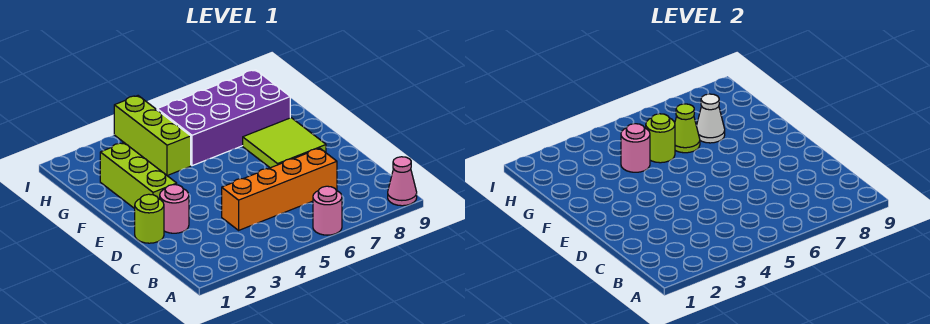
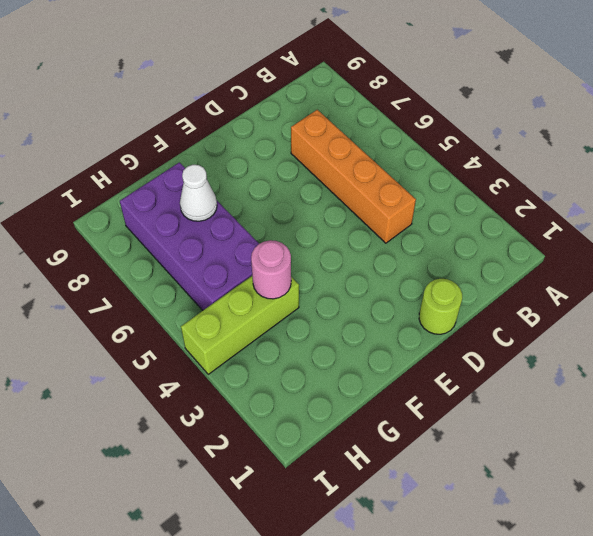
none -> pink round brick A6 level 1
none -> pink cone A9 level 1
none -> pink round brick D2 level 1

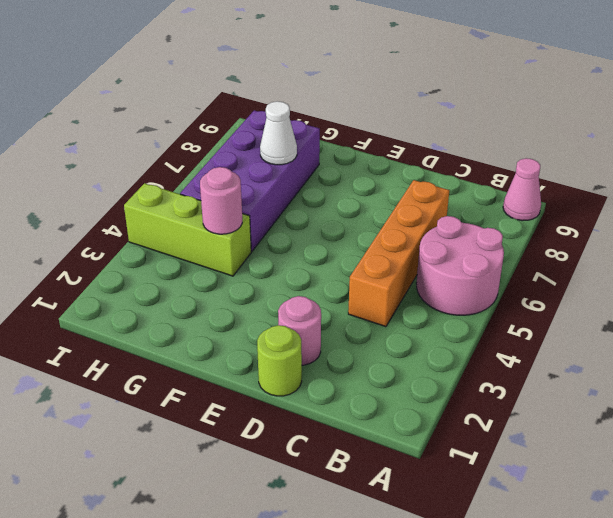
pink round brick A5:B6 level 1 -> pink round brick A6 level 1
none -> lime brick E2:G2 level 1
none -> lime tile E7:F8 level 1
none -> lime round brick G5 level 2

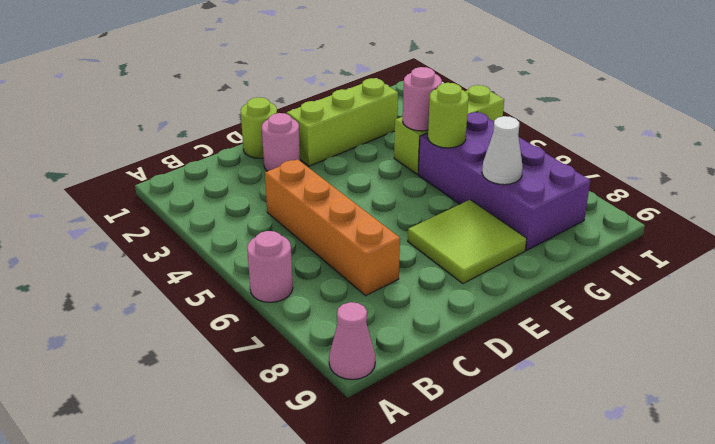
none -> lime cone G6 level 2

